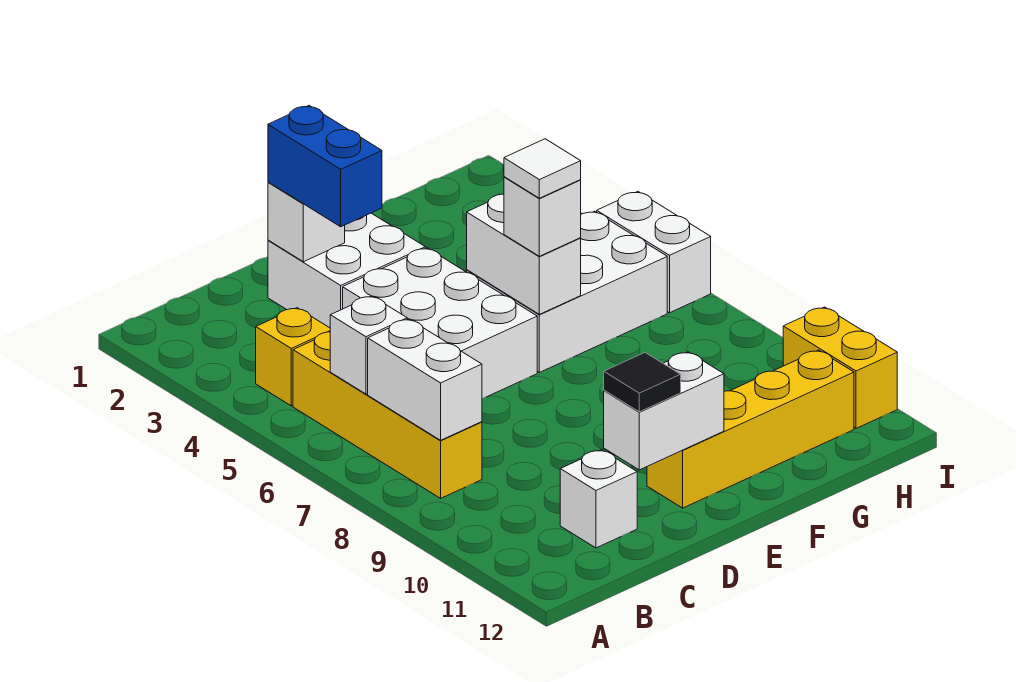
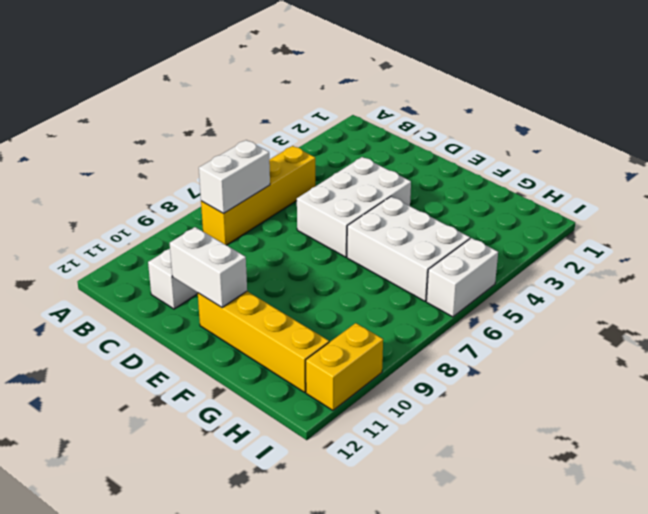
none -> yellow brick B4 level 1
none -> white brick D2:E3 level 1
none -> white brick B6 level 2

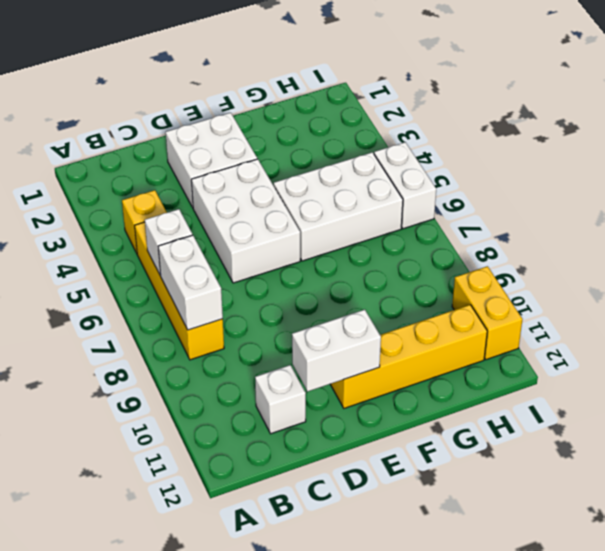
none -> white brick D2 level 2
none -> white brick F5:F6 level 2
none -> blue brick D2:D3 level 3

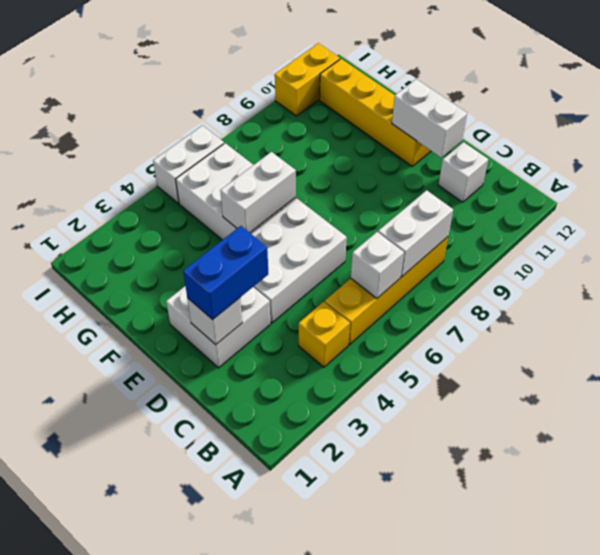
none -> black tile D11 level 3
none -> white brick F6 level 3
none -> white tile F6 level 4

